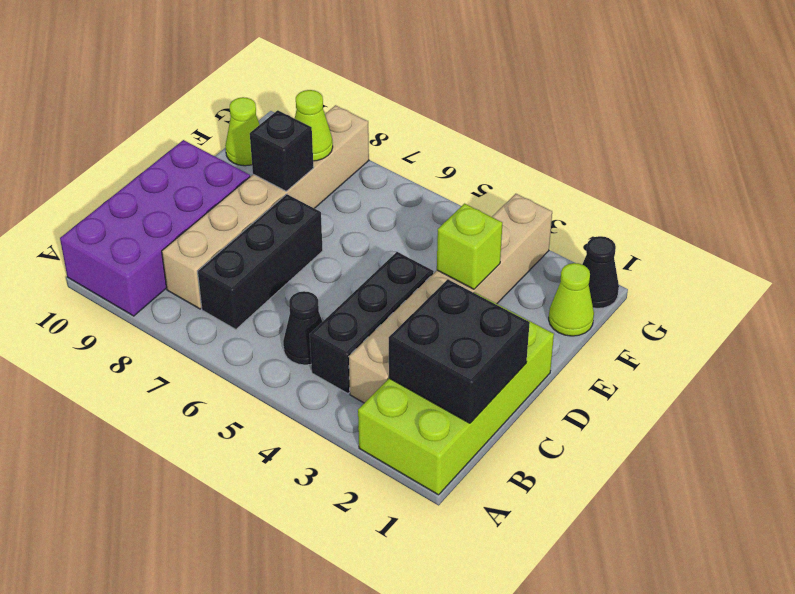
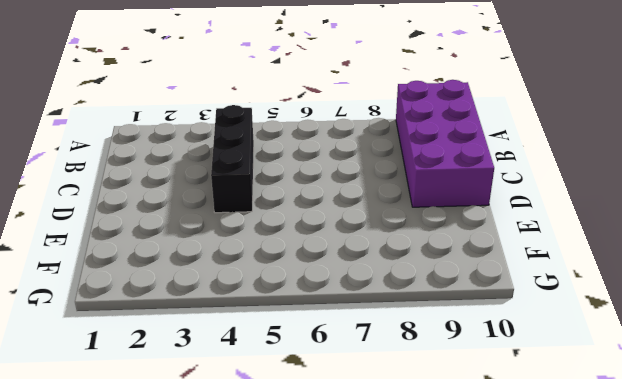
none -> lime brick A1:D2 level 1
none -> tan brick B3:G3 level 1
none -> black cone B5 level 1

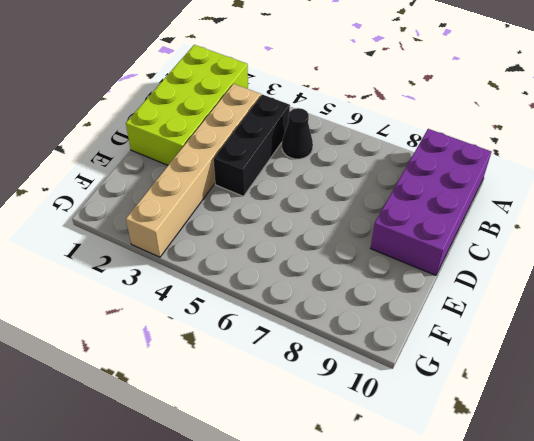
none -> black brick B7:D7 level 1
none -> tan brick B8:G8 level 1
none -> lime cone F1 level 1

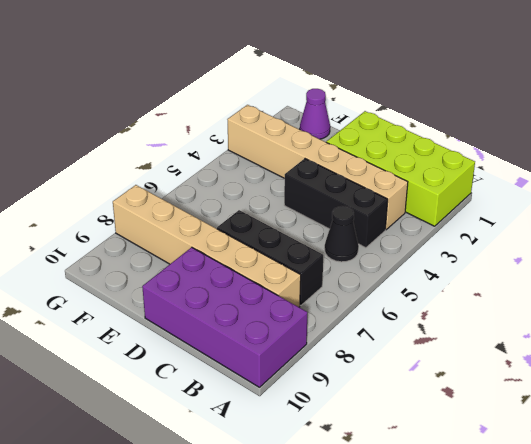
purple cone F1 level 1 -> lime cone F1 level 1
none -> lime cone F10 level 1
none -> black cone G1 level 1
none -> black brick B1:C2 level 2

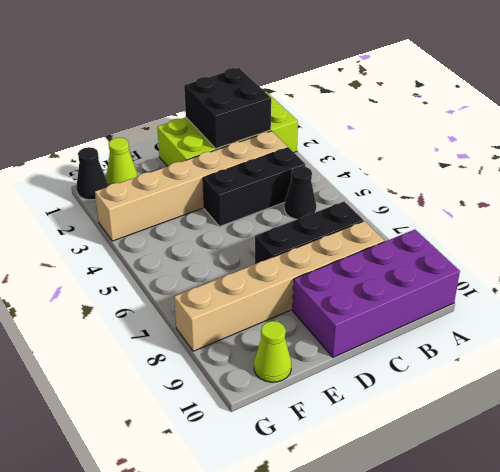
none -> lime brick E3 level 2
none -> black brick E8 level 2
none -> lime cone F8 level 2

